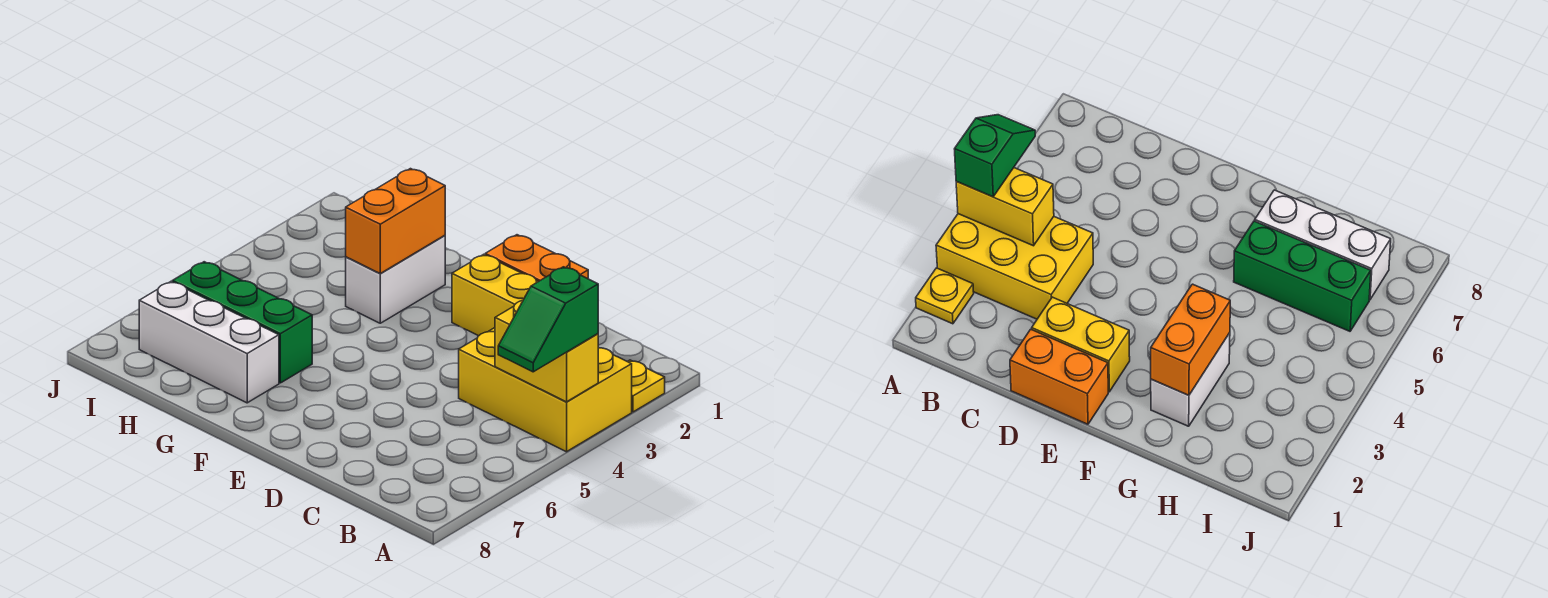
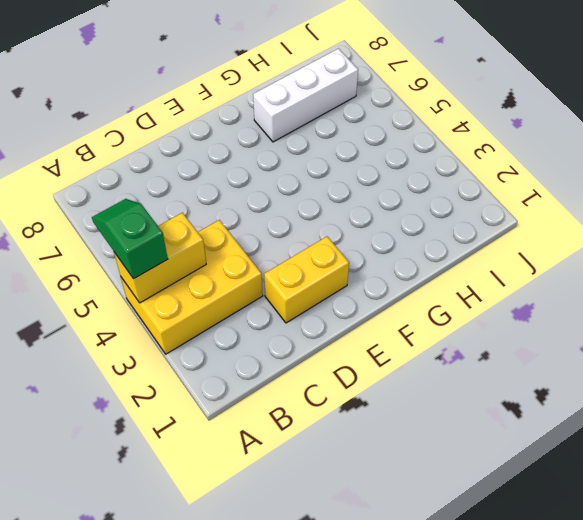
none -> yellow plate A2 level 1
none -> orange brick D1:E1 level 1

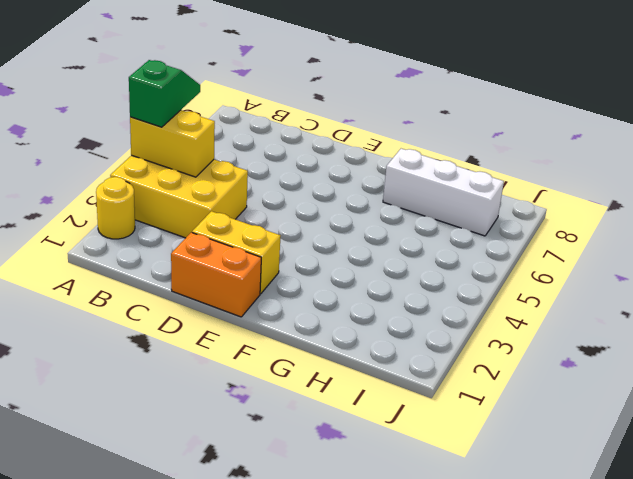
yellow round brick A2 level 1 -> yellow plate A2 level 1
none -> white brick G2:G3 level 1
none -> green brick G6:I6 level 1

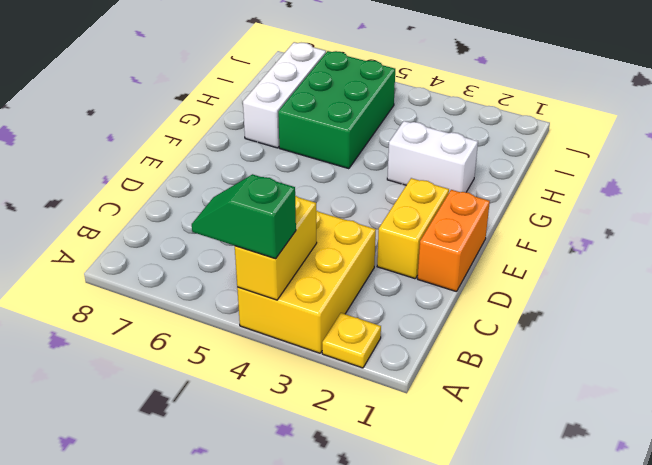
green brick G5:I6 level 1 -> green brick G6:I6 level 1
none -> orange brick G2:G3 level 2

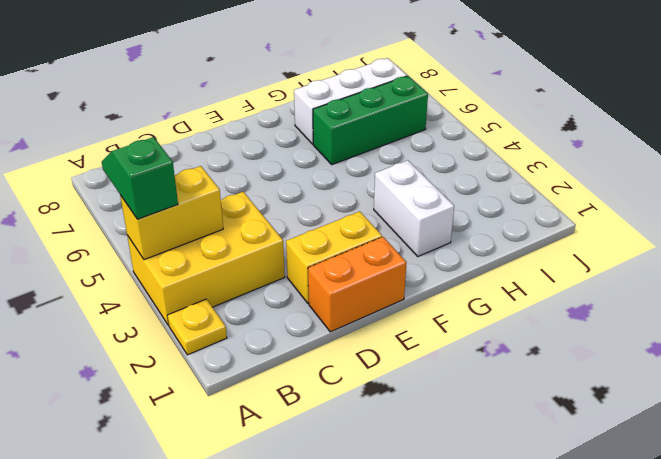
none -> orange brick G2:G3 level 2

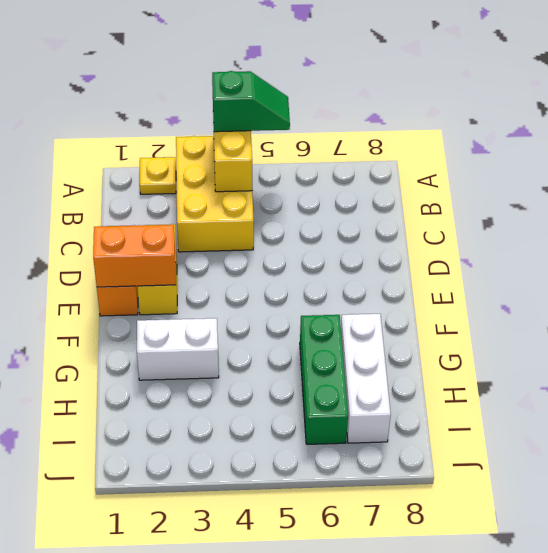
orange brick E1:E2 level 2 -> orange brick G2:G3 level 2

